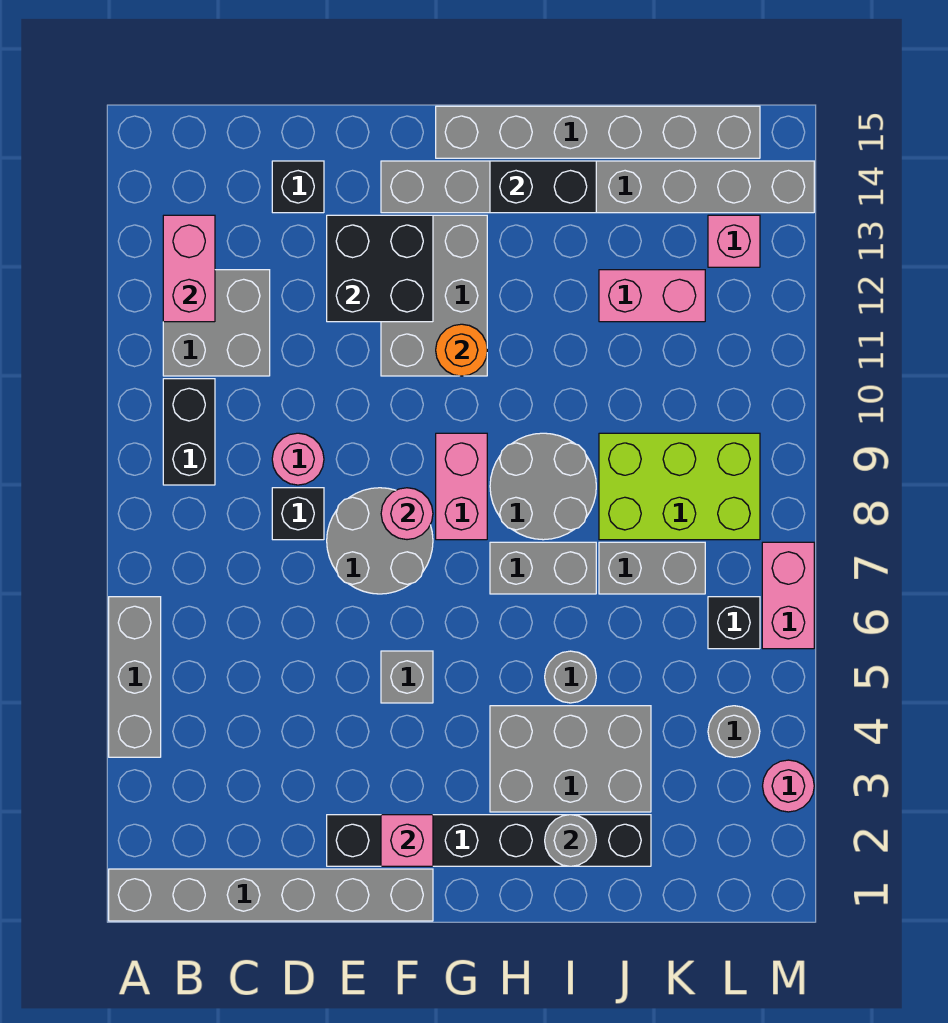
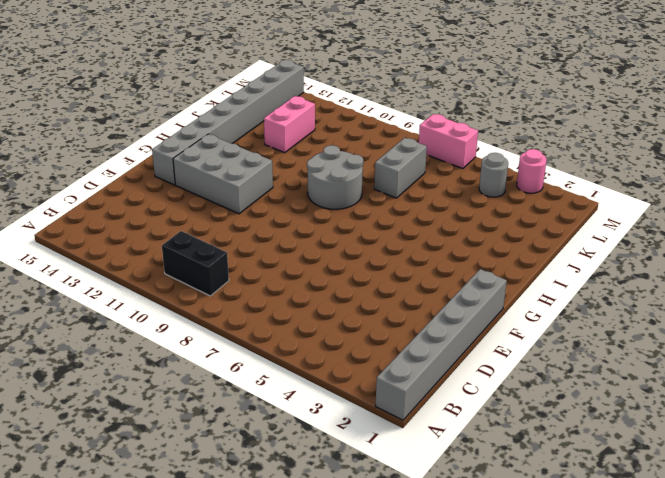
none -> grey brick A4:A6 level 1
none -> grey brick B11:C12 level 1
none -> black brick D8 level 1
none -> pink round brick D9 level 1

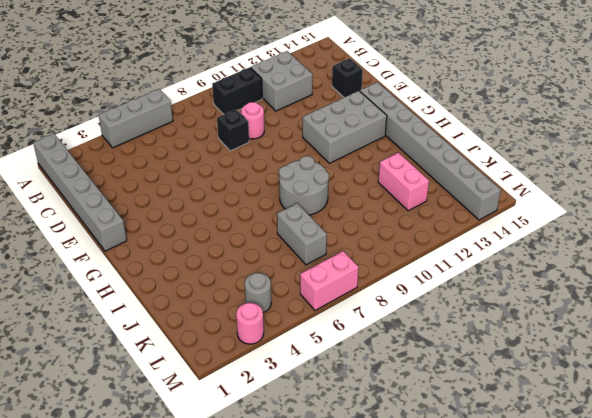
none -> black brick E2:J2 level 1
none -> grey round brick E7:F8 level 1
none -> grey brick F5 level 1
none -> pink brick G8:G9 level 1

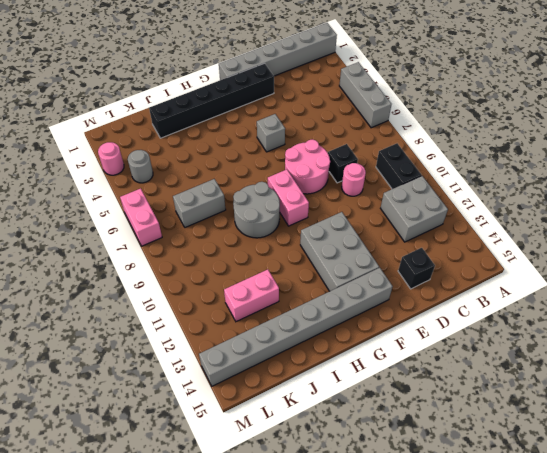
pink round brick E7:F8 level 1 -> grey round brick E7:F8 level 1
none -> grey brick G15:L15 level 1
none -> grey brick H3:J4 level 1
none -> grey brick H7:I7 level 1
none -> grey round brick I5 level 1

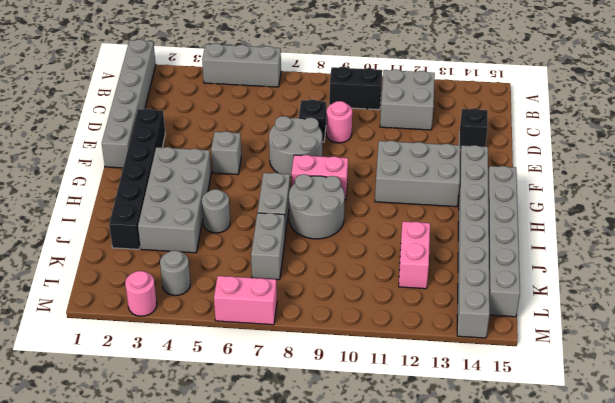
grey brick G3:J4 level 1 -> grey brick H3:J4 level 1
none -> lime brick J8:L9 level 1
none -> black brick L6 level 1
none -> pink brick L13 level 1
none -> pink brick B12:B13 level 2

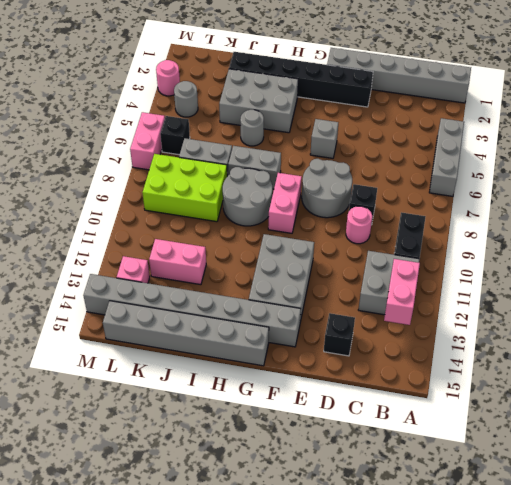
none -> black brick E12:F13 level 2
none -> pink brick F2 level 2
none -> pink round brick F8 level 2
none -> orange round brick G11 level 2

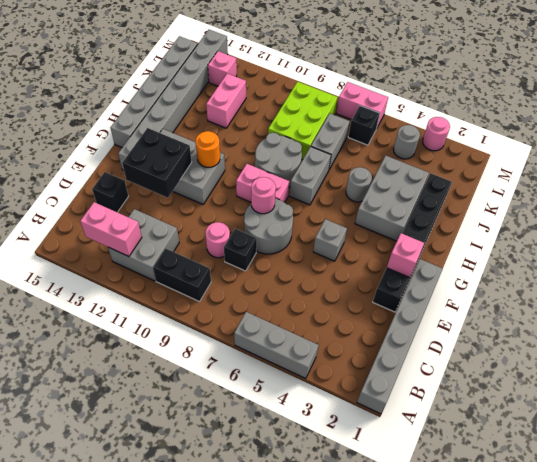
none -> black brick H14:I14 level 2
none -> grey round brick I2 level 2

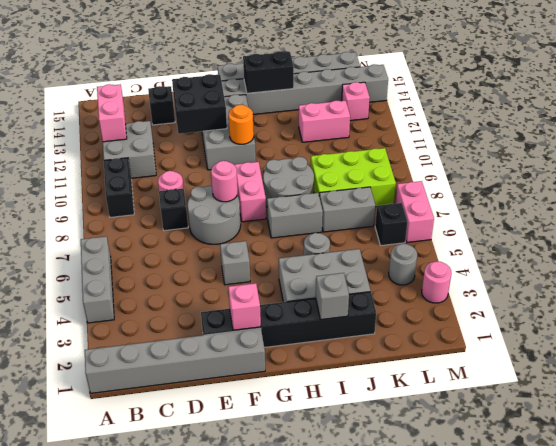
grey brick I2 level 2 -> grey round brick I2 level 2

